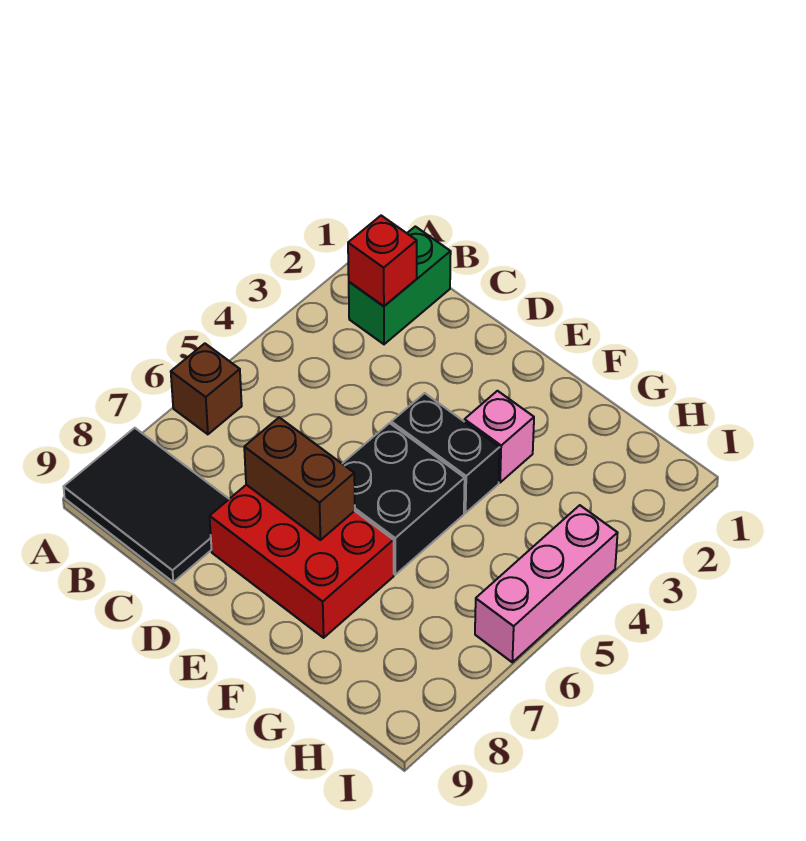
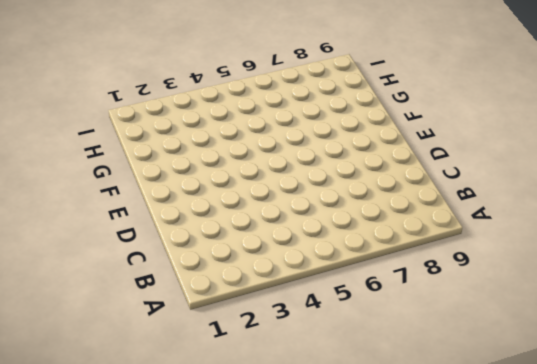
none -> brown brick A6 level 1
none -> black tile A8:C9 level 1

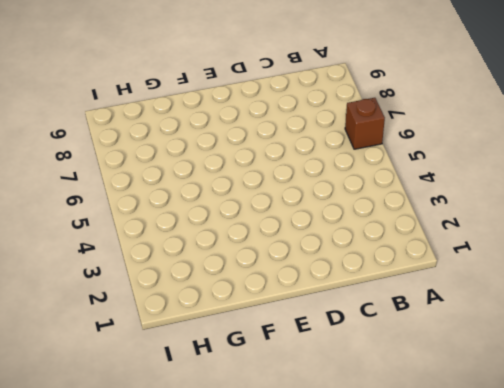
none -> black tile A8:C9 level 1
none -> green brick B1:B2 level 1

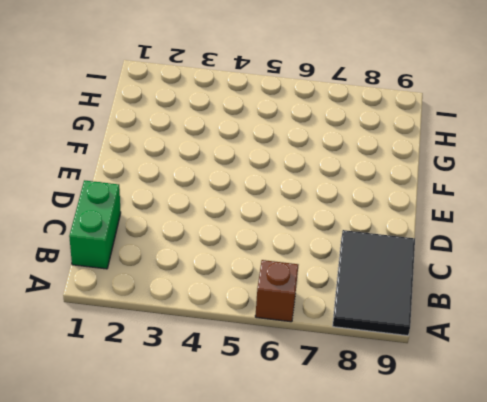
green brick B1:C1 level 1 -> green brick B1:B2 level 1
none -> red brick D7:F8 level 1
none -> black brick E4:F4 level 1

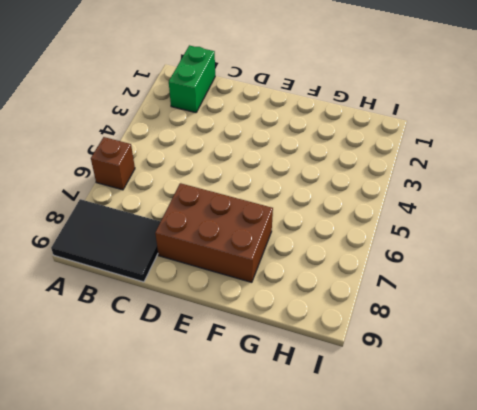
brown brick D7:F8 level 1 -> red brick D7:F8 level 1
none -> black brick E4:F4 level 1
none -> black brick E5:F6 level 1

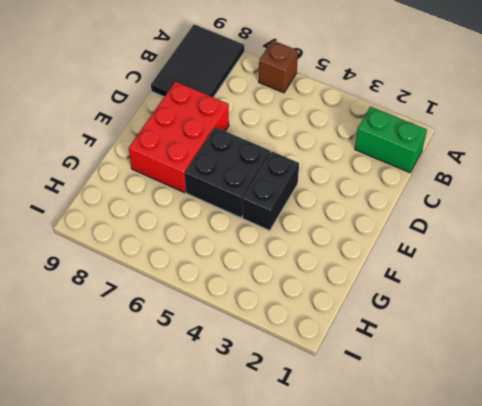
none -> pink brick F3 level 1
none -> pink brick I4:I6 level 1

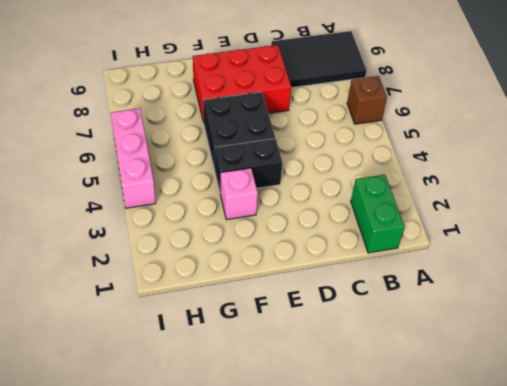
none -> red brick B2 level 2
none -> brown brick D7:E7 level 2

